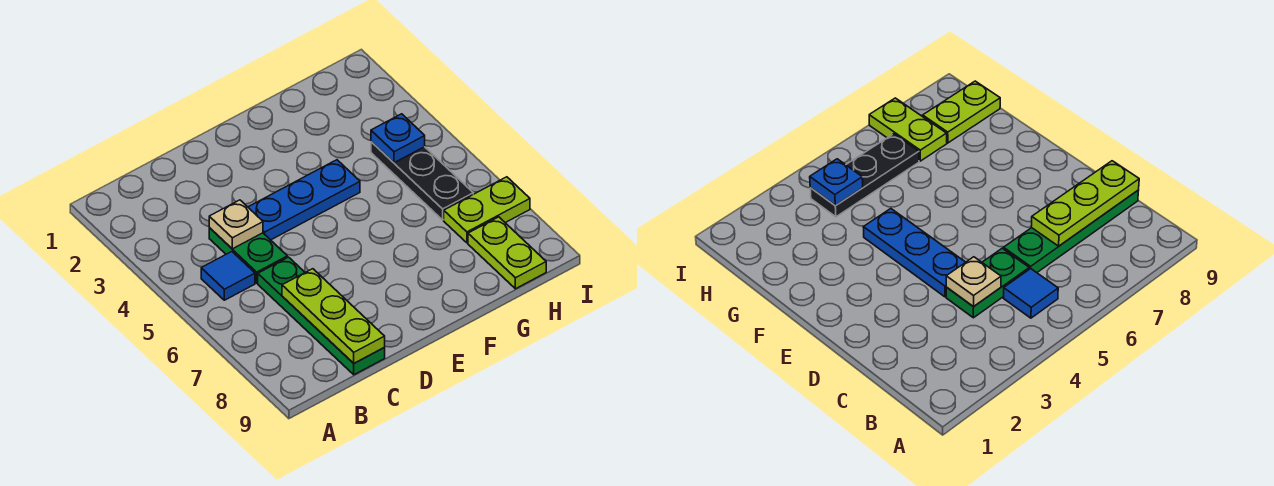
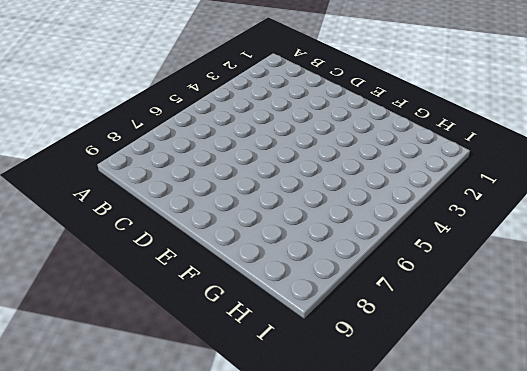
none -> blue tile B5 level 1
none -> green plate C4:C5 level 1

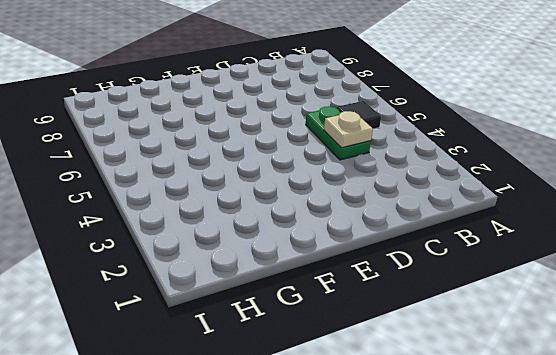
black tile B5 level 1 -> blue tile B5 level 1
none -> green plate C6:C9 level 1
none -> blue plate D4:F4 level 1

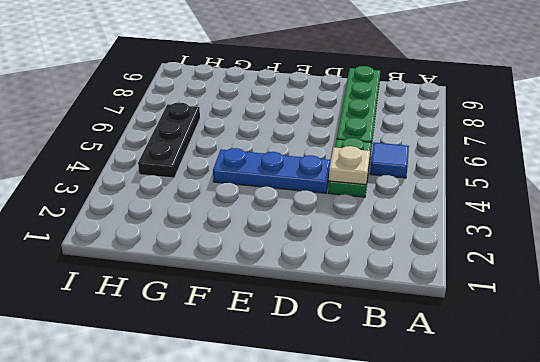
none -> lime plate H7:I7 level 1
none -> lime plate H8:H9 level 1

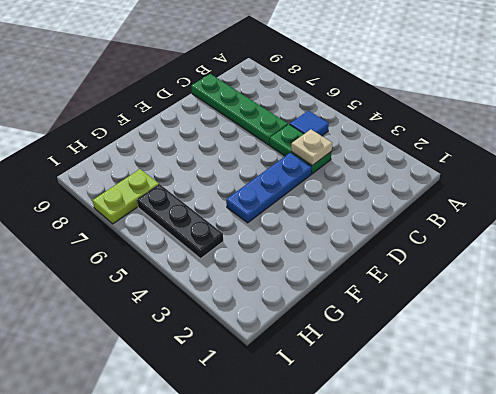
none -> lime plate H8:H9 level 1
none -> lime plate C7:C9 level 2

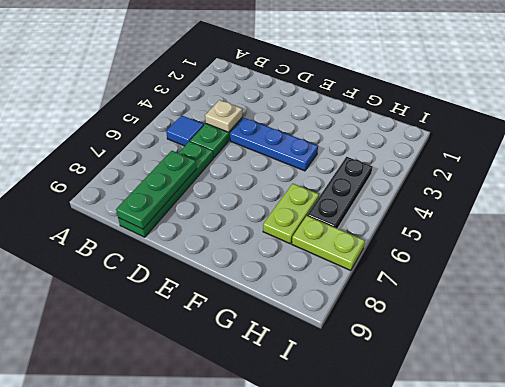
green plate C7:C9 level 2 -> lime plate C7:C9 level 2
lime plate G6:G7 level 1 -> lime plate H8:H9 level 1
none -> blue plate H4 level 2

